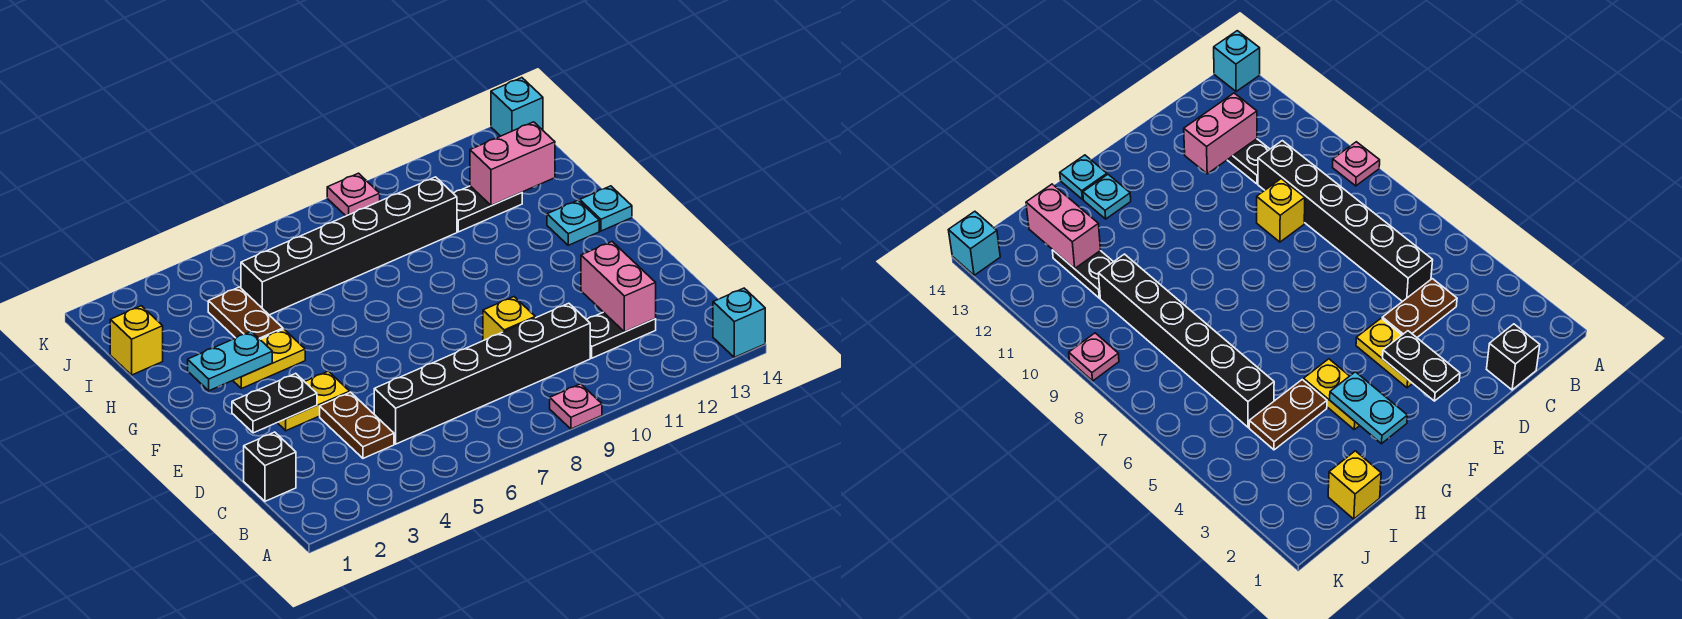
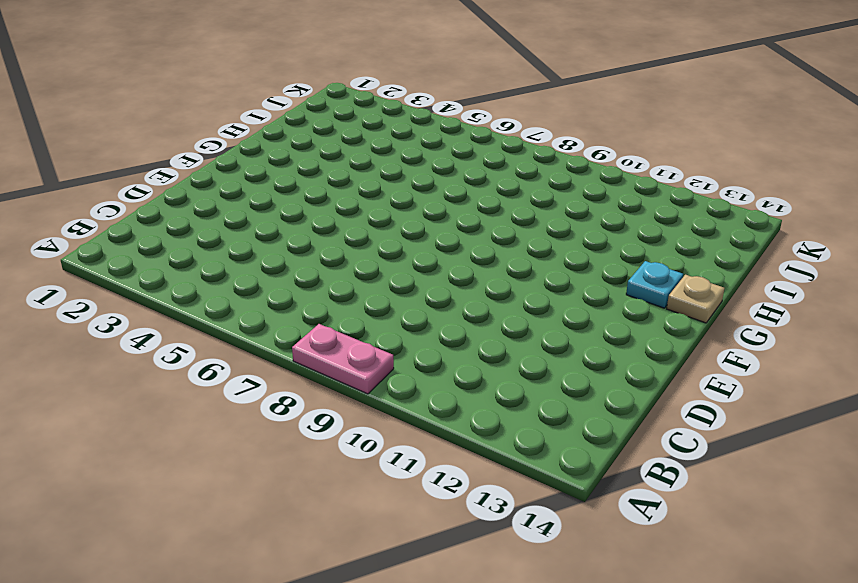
pink plate A8:A9 level 1 -> pink plate A9 level 1
tan plate G14 level 1 -> cyan plate G14 level 1
none -> cyan brick A14 level 1
none -> black brick C1 level 1
none -> brown plate C4:D4 level 1

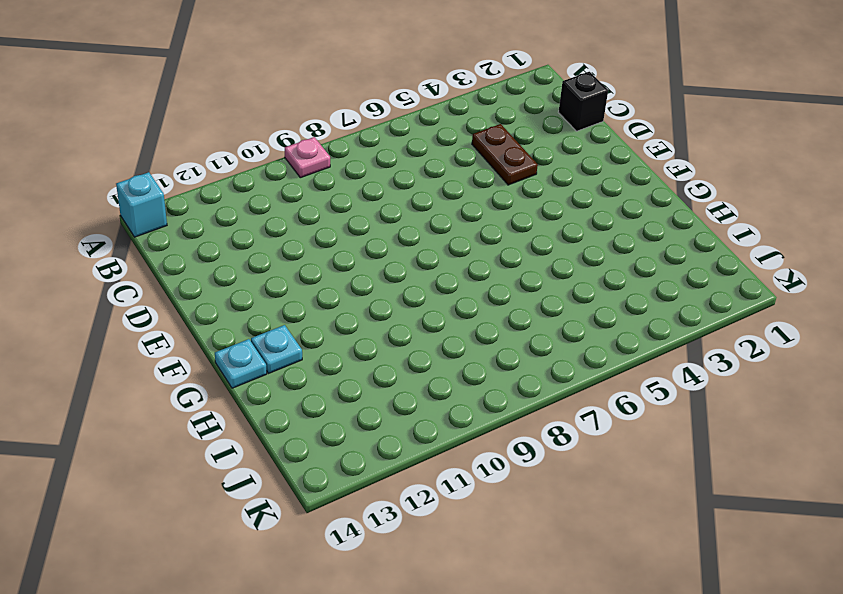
none -> black brick C5:C10 level 1
none -> black plate C11:C12 level 1
none -> yellow brick D9 level 1

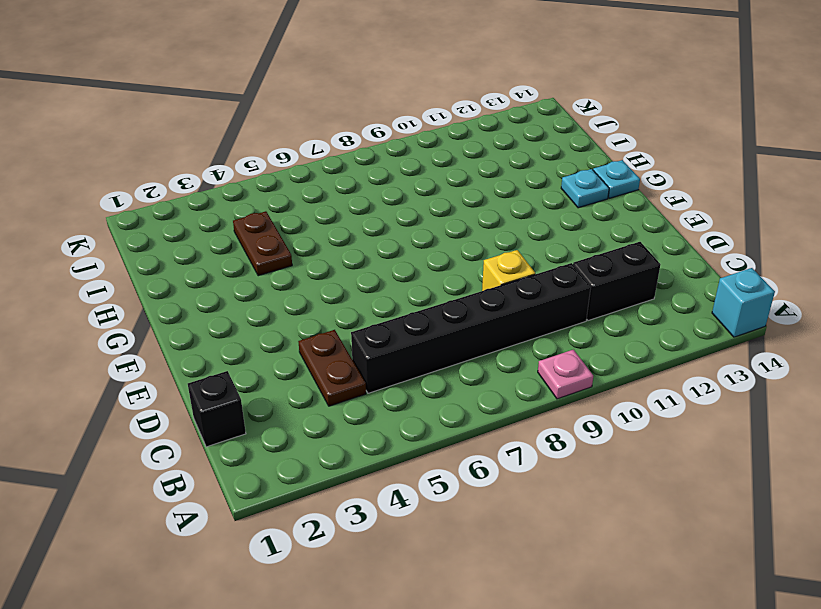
black brick C11:C12 level 1 -> black plate C11:C12 level 1
none -> yellow plate E3:E4 level 1
none -> yellow plate G3:G4 level 1
none -> yellow brick I1 level 1

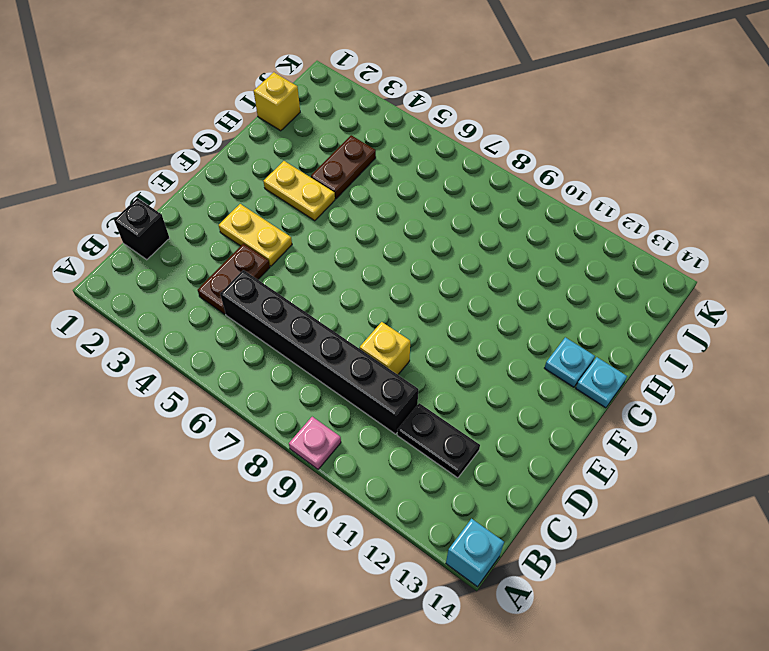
none -> black brick I5:I10 level 1
none -> black plate I11:I12 level 1
none -> pink plate K9 level 1

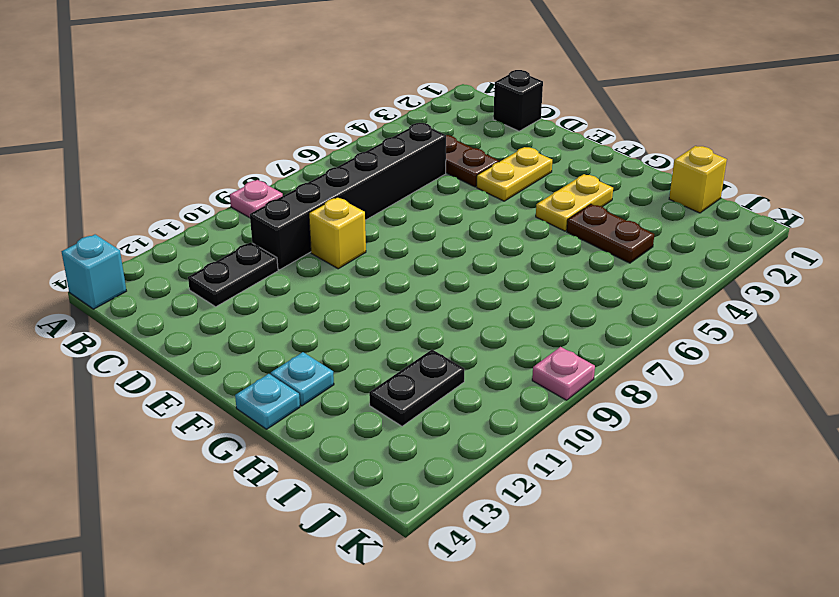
none -> black brick I5:I10 level 1
none -> cyan brick K14 level 1
none -> pink brick C12:D12 level 2

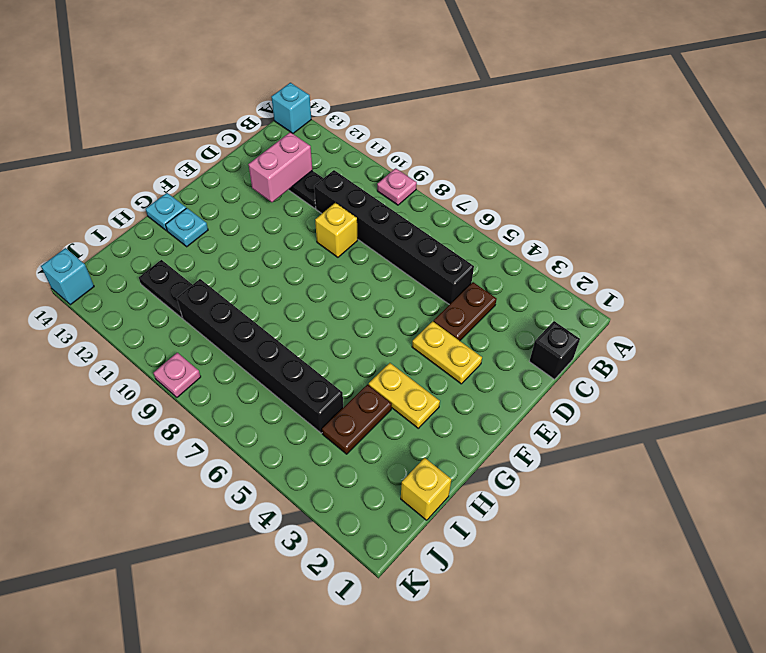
none -> black plate E2:E3 level 2
none -> cyan plate G2:G3 level 2
none -> pink brick I12:I13 level 2

